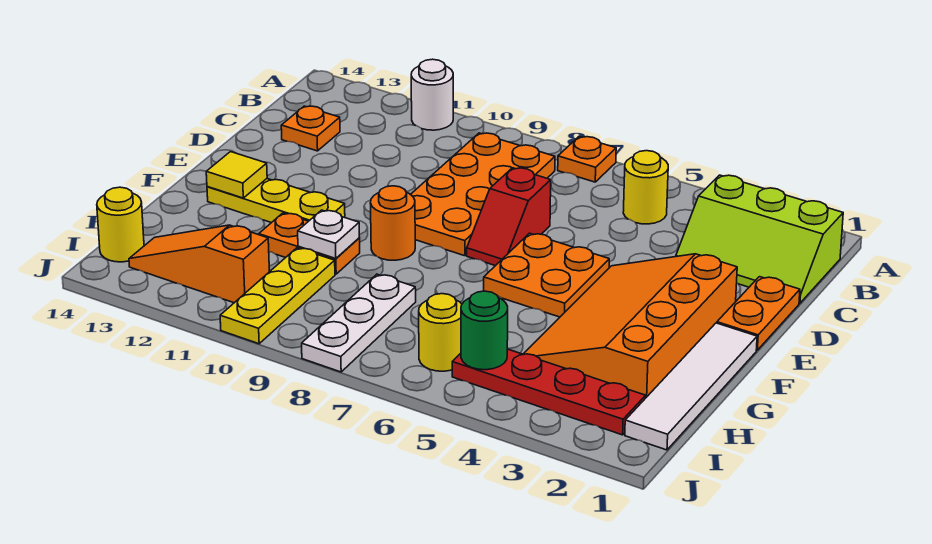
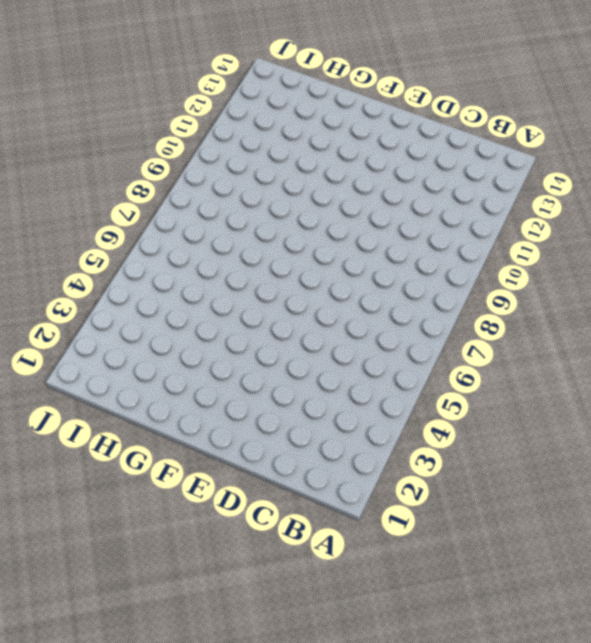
none -> orange plate A7 level 1
none -> white round brick A11 level 1
none -> lime slope B1:C3 level 1 top B

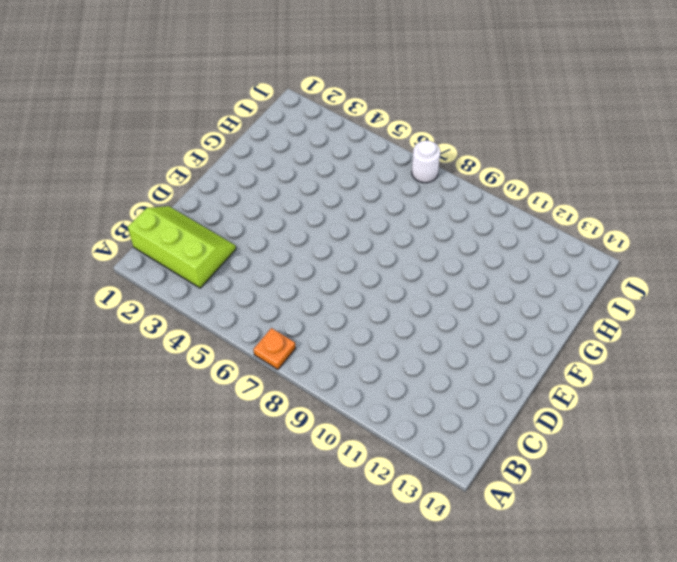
white round brick J7 level 1 -> white round brick A11 level 1
none -> yellow round brick B5 level 1
none -> orange plate B8:E9 level 1
none -> orange plate C13 level 1

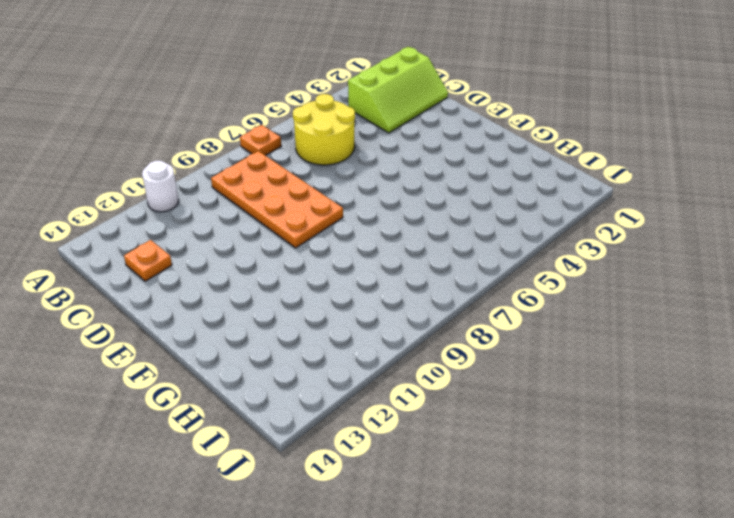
yellow round brick B5:C6 level 1 -> yellow round brick B5 level 1
none -> orange plate D1:E1 level 1
none -> red slope D7:E7 level 1 top D
none -> orange slope E2:H4 level 1 top 2

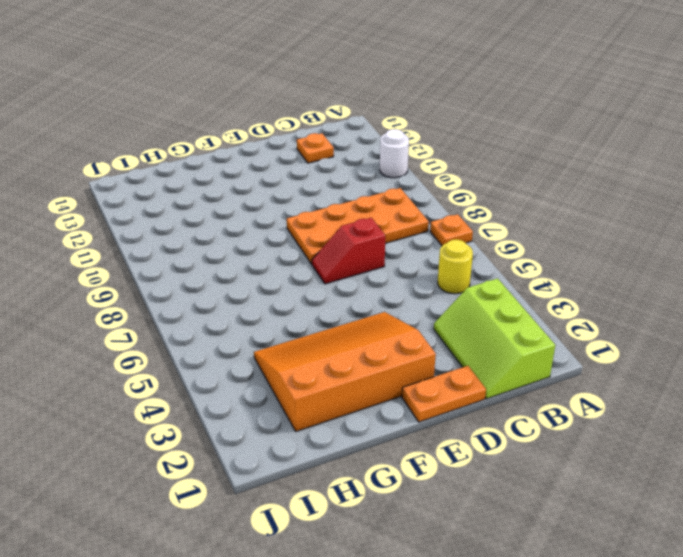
none -> orange plate E5:F6 level 1
none -> white tile F1:I1 level 1
none -> orange round brick F9 level 1

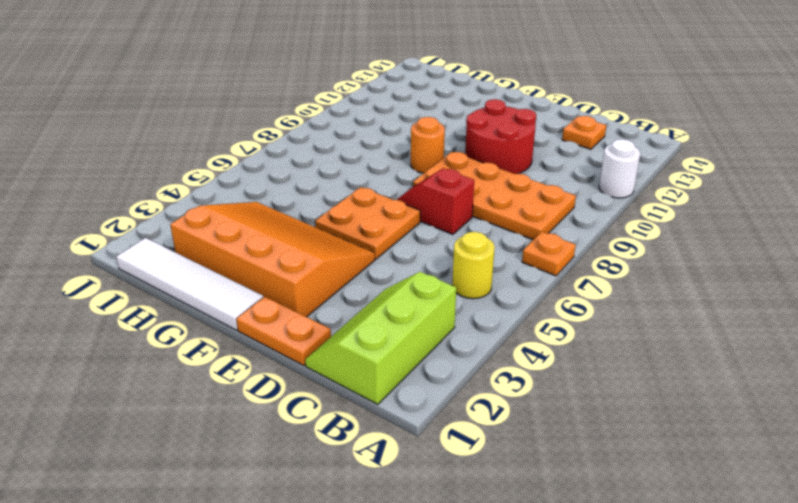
red round brick D10:E11 level 1 -> none
none -> yellow plate F11:F13 level 1
none -> orange plate G10:G11 level 1
none -> white plate H8:J8 level 1

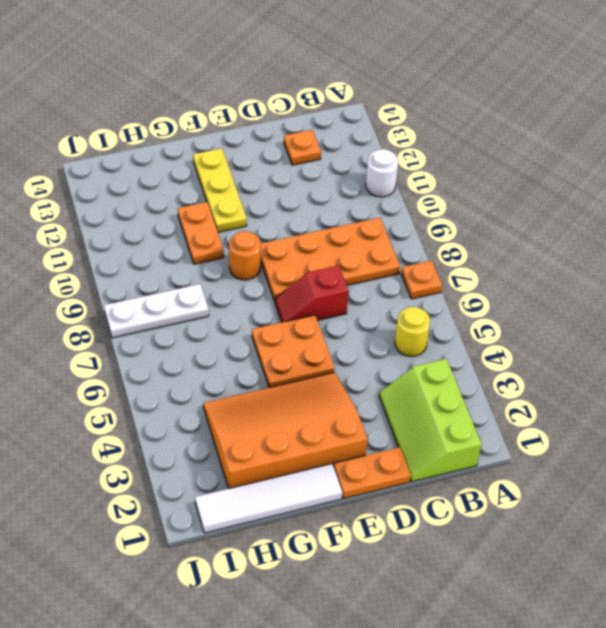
none -> yellow plate H10:J10 level 1
none -> red plate I2:I5 level 1
none -> yellow round brick I6 level 1

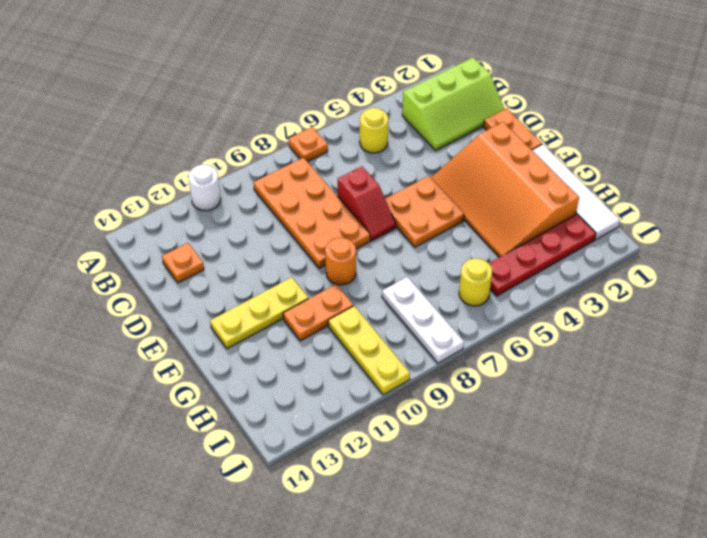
none -> orange slope I11:I13 level 1 top 11
none -> yellow round brick I14 level 1
none -> yellow tile F13 level 2

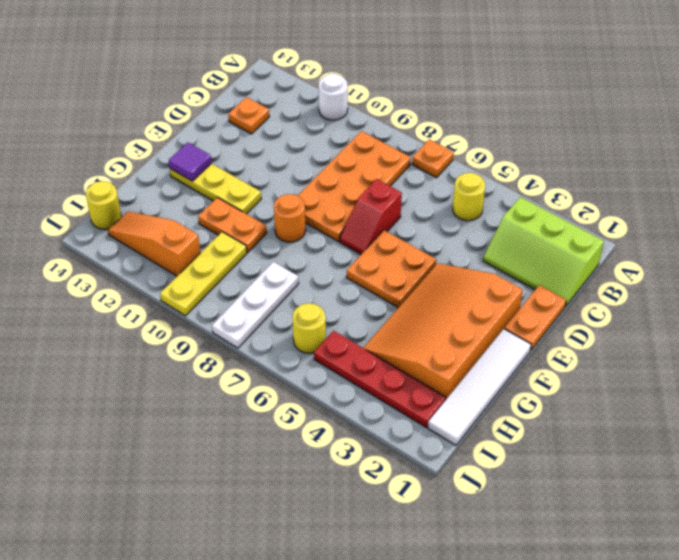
purple tile F13 level 2 -> yellow tile F13 level 2
none -> white plate G10 level 2
none -> green round brick I5 level 2

